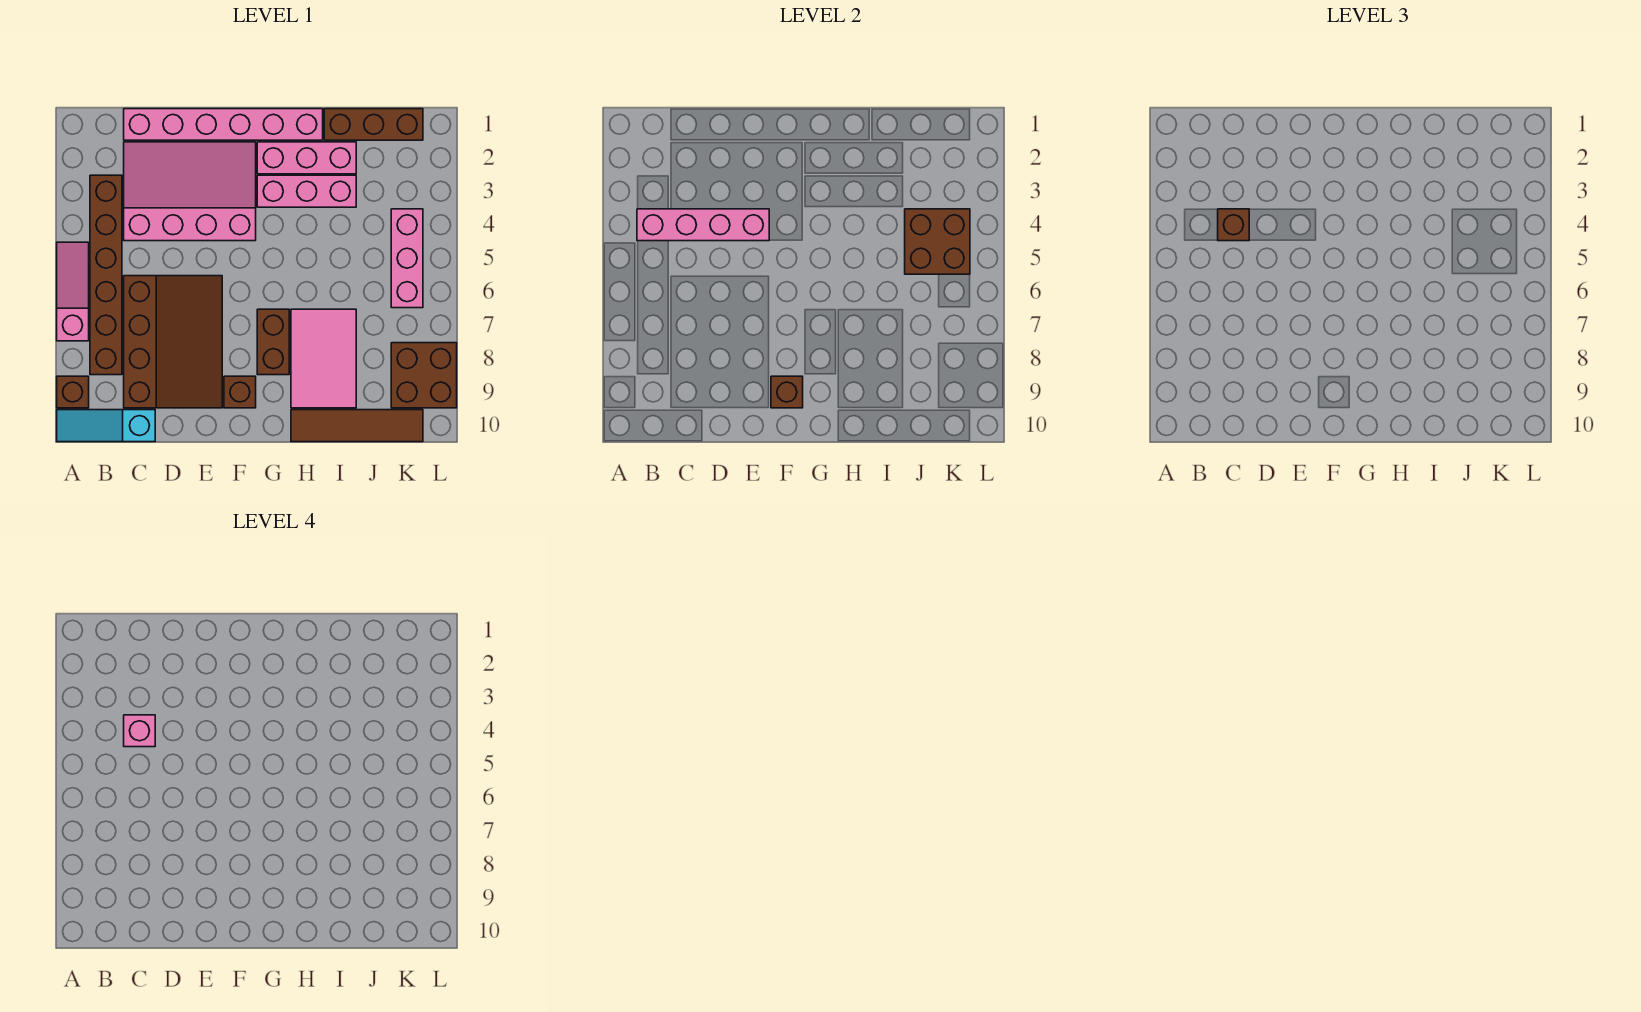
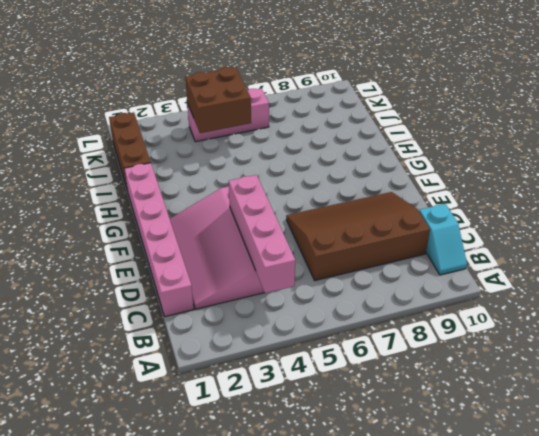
cyan slope B10:C10 level 1 top C -> cyan slope A10:C10 level 1 top C
none -> pink slope A5:A7 level 1 top 7
none -> brown brick A9 level 1
none -> brown brick B3:B8 level 1

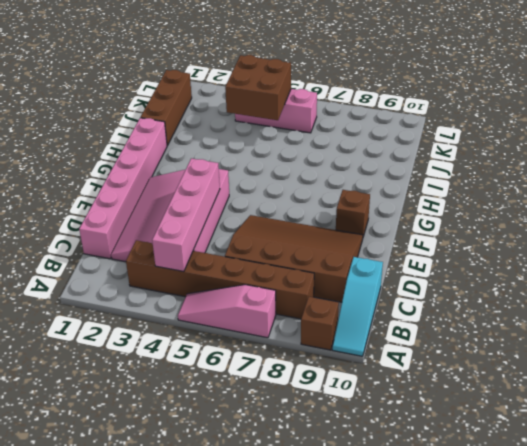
none -> pink brick G2:I2 level 1
none -> pink brick G3:I3 level 1
none -> brown brick G7:G8 level 1

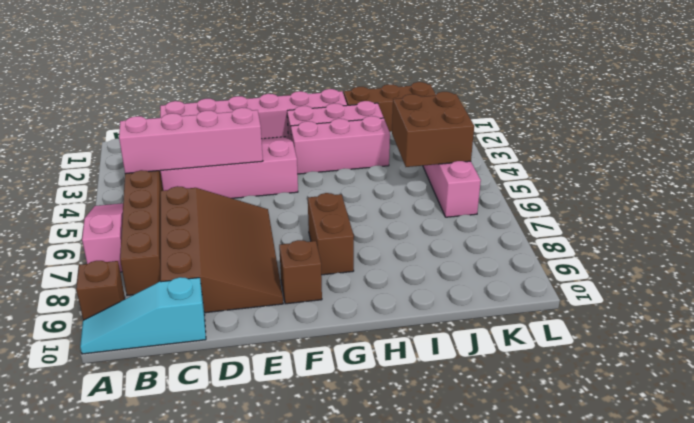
none -> pink tile H7:I9 level 1
none -> brown tile H10:K10 level 1
none -> brown brick K8:L9 level 1

